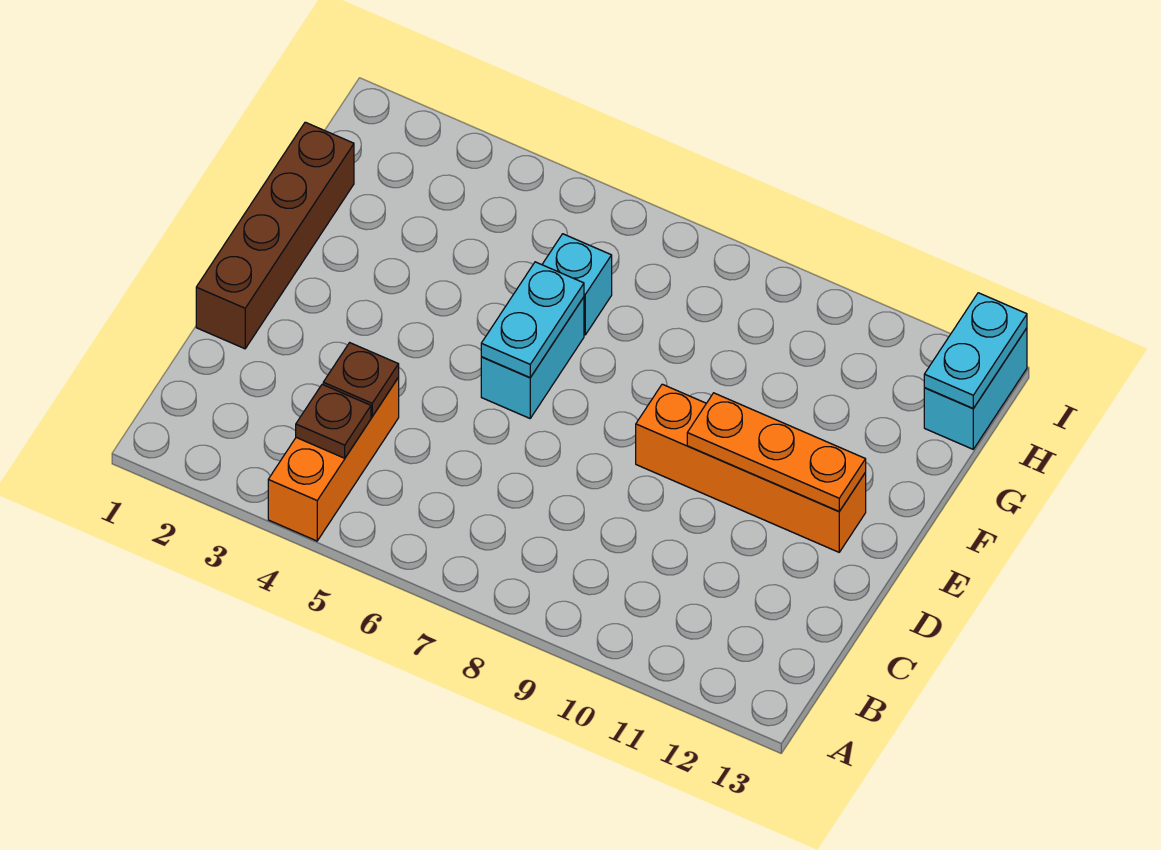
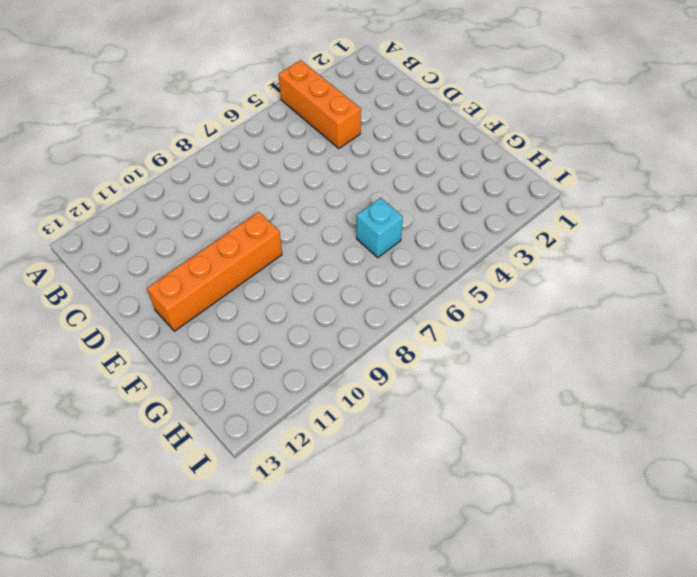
none -> brown brick D1:G1 level 1
none -> cyan brick E6:F6 level 1

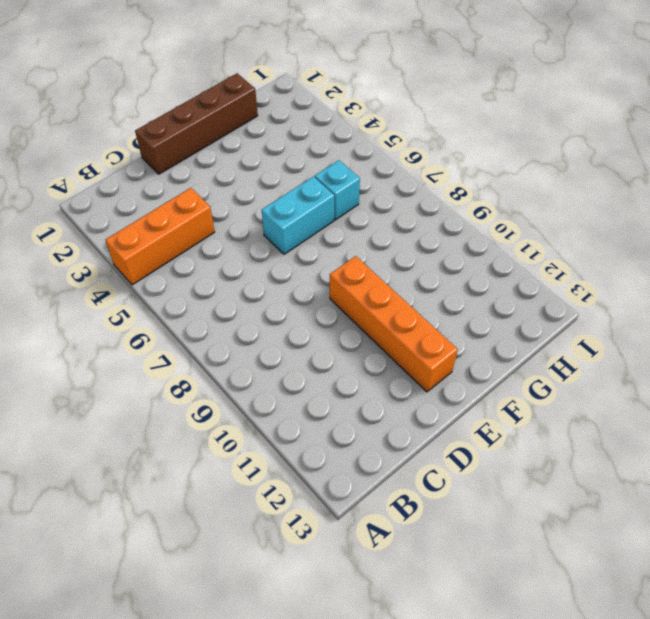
none -> cyan brick H13:I13 level 1
none -> brown plate B4 level 2

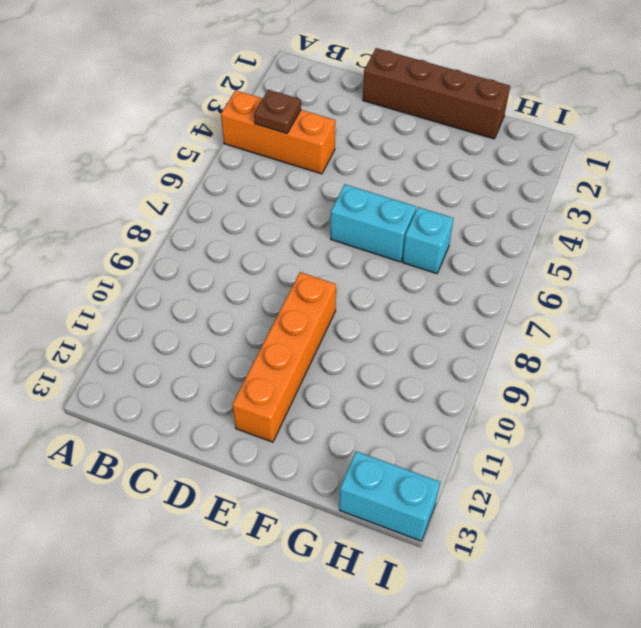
none -> brown plate C4 level 2
none -> cyan plate E6:F6 level 2

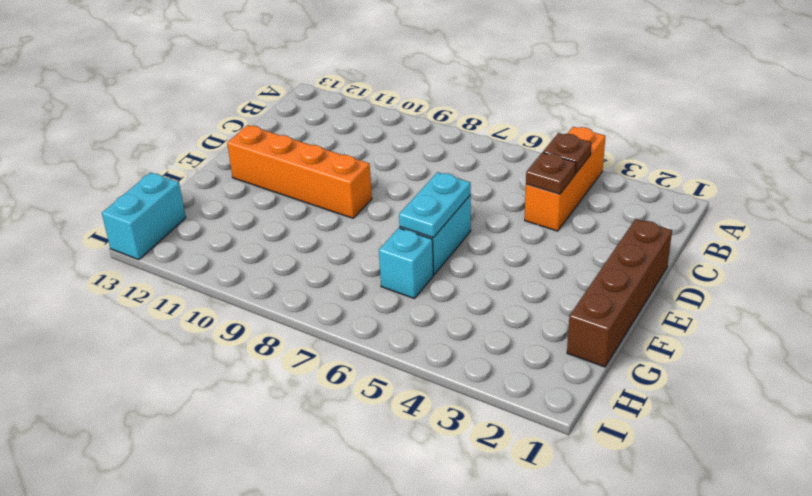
none -> orange plate E10:E12 level 2
none -> cyan plate H13:I13 level 2

